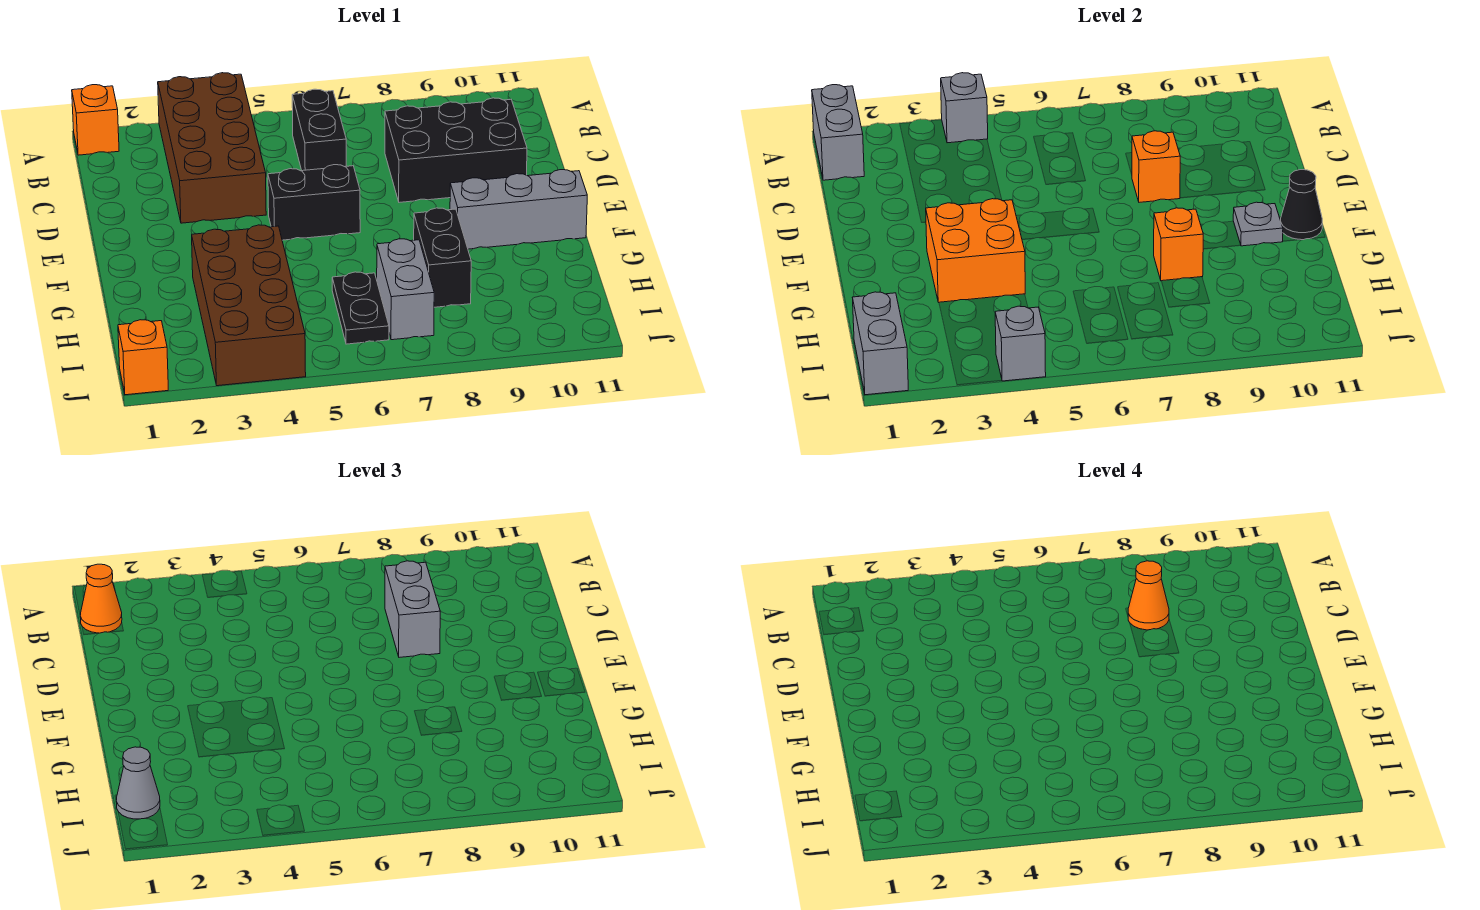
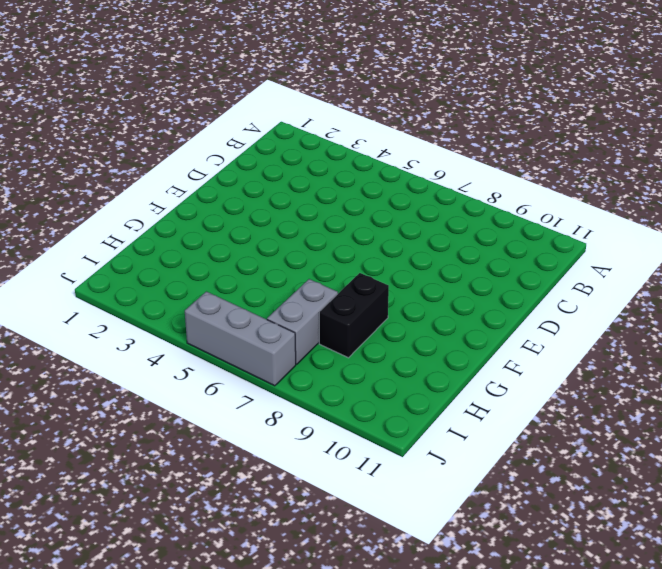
grey brick J5:J7 level 1 -> grey brick F9:F11 level 1
none -> orange brick A1 level 1
none -> brown brick A3:D4 level 1
none -> black brick B6:C6 level 1

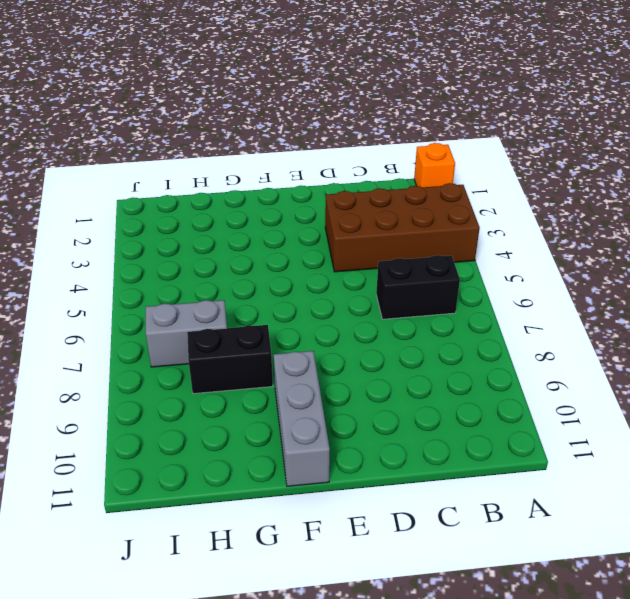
none -> black brick C8:D10 level 1
none -> black brick E5:E6 level 1
none -> brown brick G3:J4 level 1

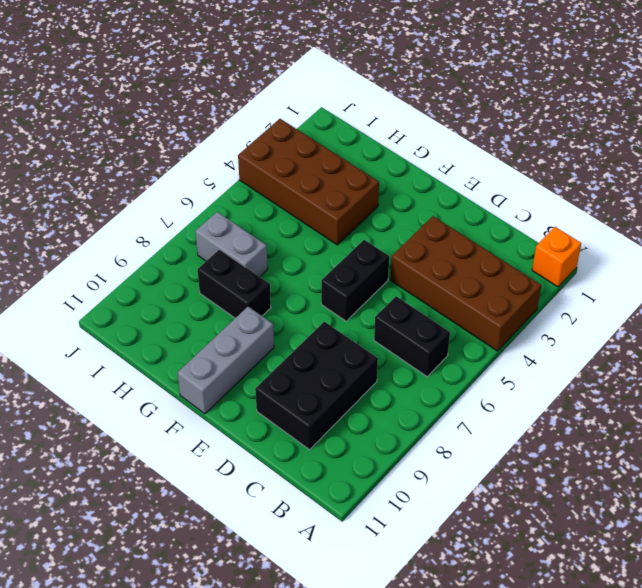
none -> black plate H6:I6 level 1
none -> orange brick J1 level 1
none -> grey brick A1:B1 level 2

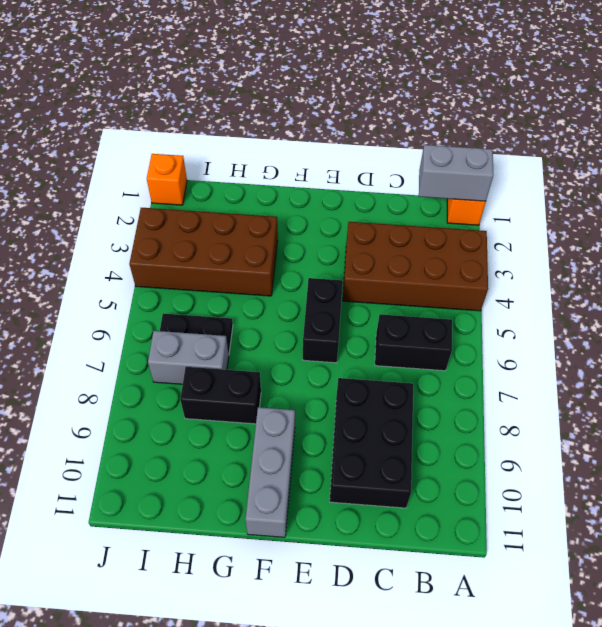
none -> grey brick A4 level 2
none -> orange brick D8 level 2
none -> orange brick F3:G4 level 2

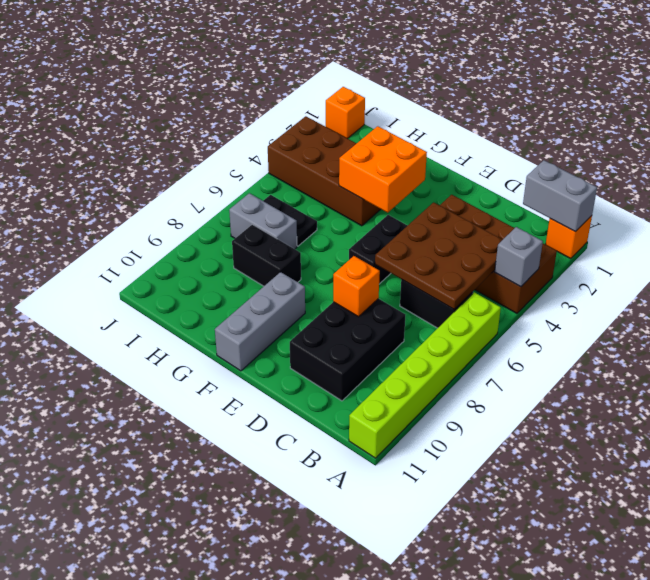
lime brick A6:A11 level 1 -> none
brown plate B4:D6 level 2 -> none
none -> grey plate F10 level 2
none -> black cone F11 level 2
none -> orange brick G8 level 2

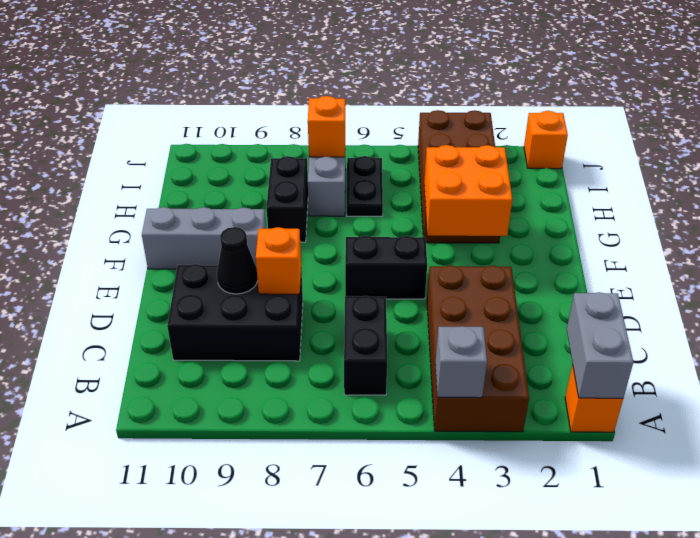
black cone D9 level 2 -> black cone F11 level 2
orange brick I7 level 2 -> orange brick G8 level 2
none -> grey plate F10 level 2
none -> grey brick I1:J1 level 2
none -> grey brick J4 level 2

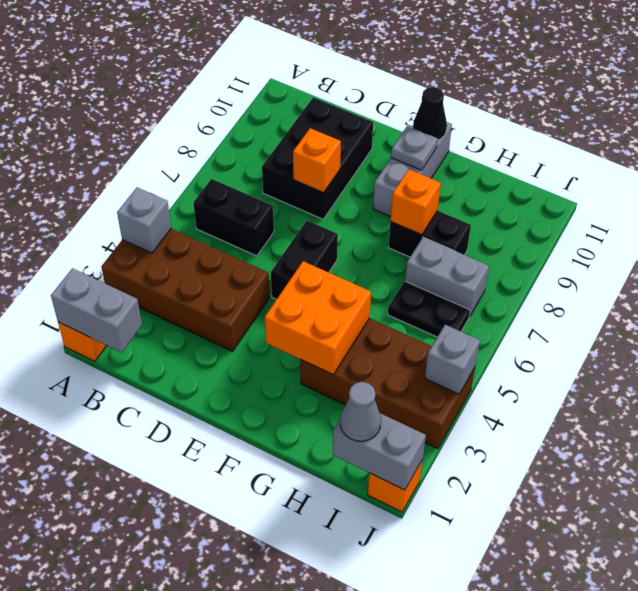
none -> orange cone B1 level 3
none -> grey brick C8:D8 level 3
none -> orange cone C8 level 4

